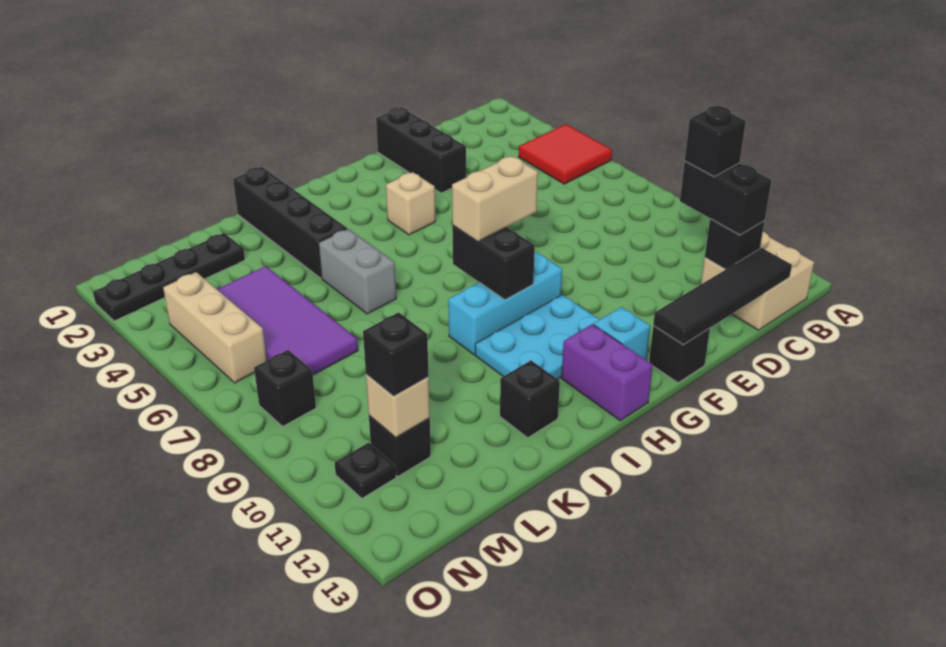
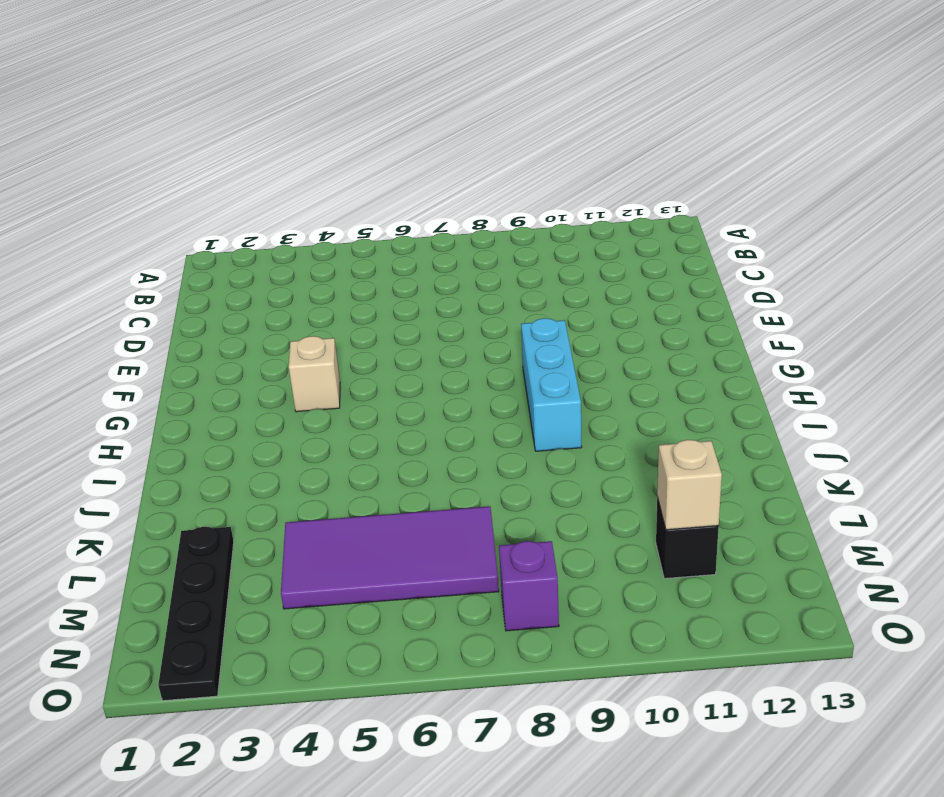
purple brick N8 level 1 -> black brick N8 level 1
none -> red tile A4:B5 level 1
none -> tan brick B12:C13 level 1
none -> black brick E1:E3 level 1

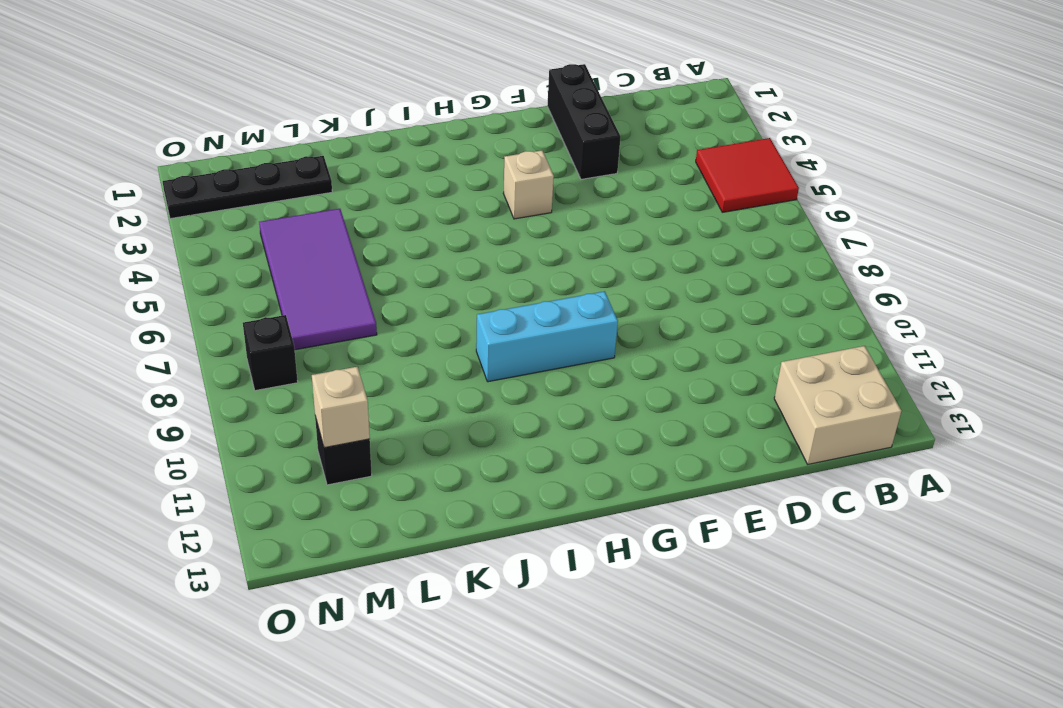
none -> black brick F13 level 1
none -> cyan plate G10:I11 level 1
none -> cyan brick G12 level 1

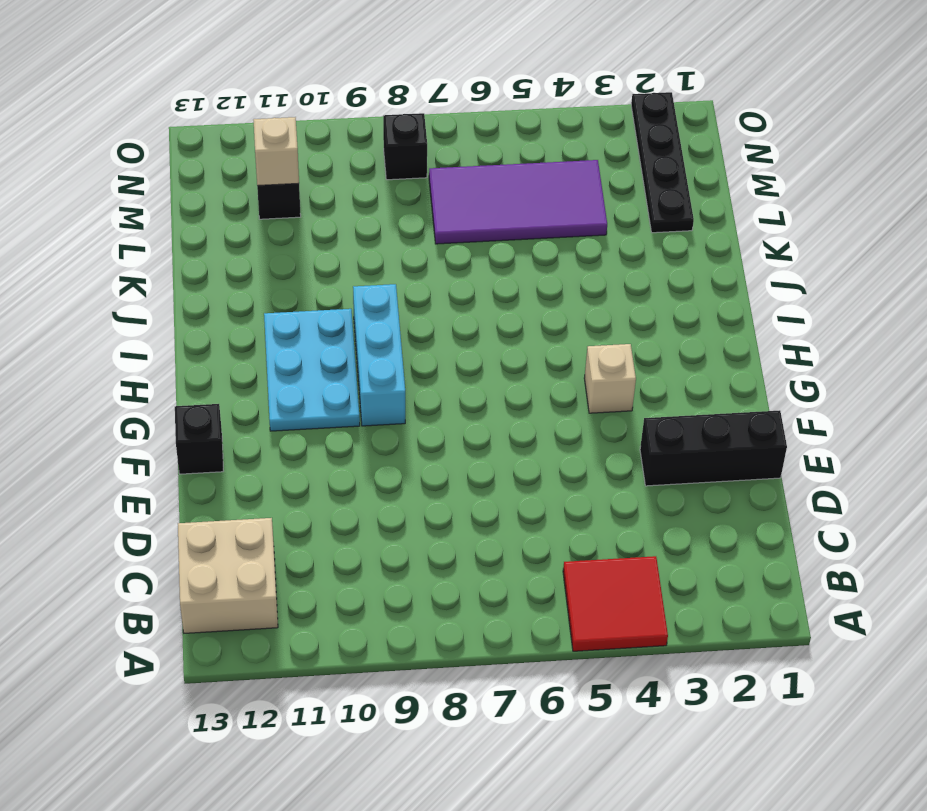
none -> cyan brick G12 level 1
none -> purple brick H12:H13 level 1
none -> black brick J1:J4 level 1

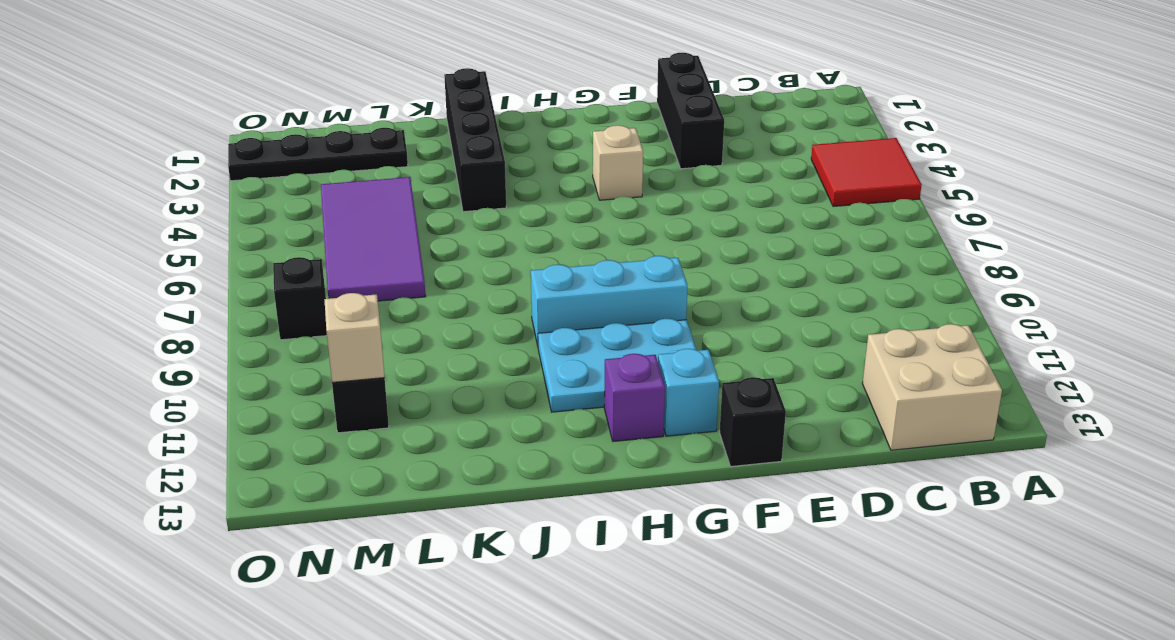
purple brick H12 level 1 -> purple brick H12:H13 level 1
none -> grey brick J5:J6 level 1
none -> black brick J12 level 1
none -> tan brick N4:N6 level 1

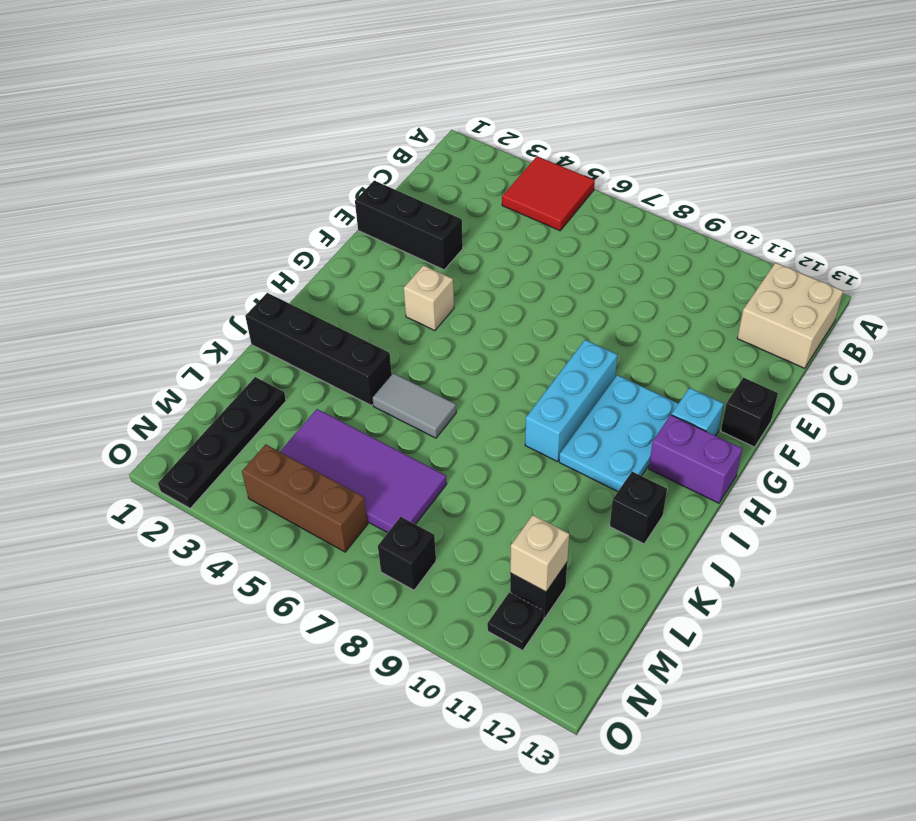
grey tile J5:J6 level 1 -> grey brick J5:J6 level 1
brown brick N4:N6 level 1 -> tan brick N4:N6 level 1
none -> black brick C12 level 2
none -> black tile C13:F13 level 2
none -> black brick H8:H9 level 2

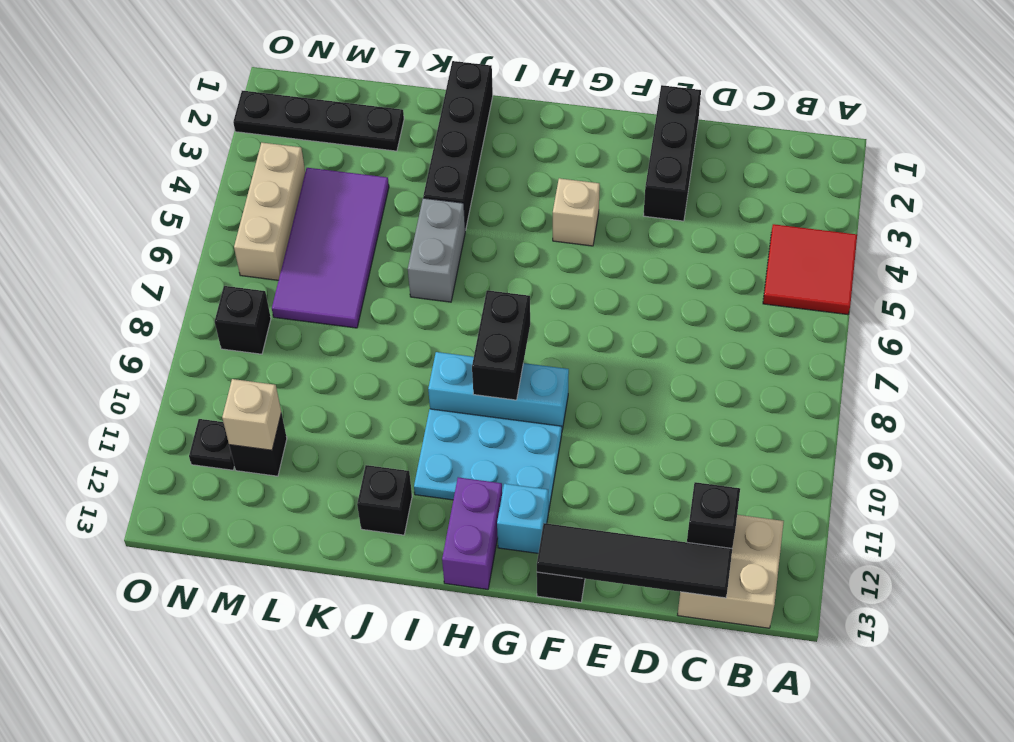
none -> black brick C11:C12 level 3
none -> tan brick G8:H8 level 3
none -> black brick M11 level 3

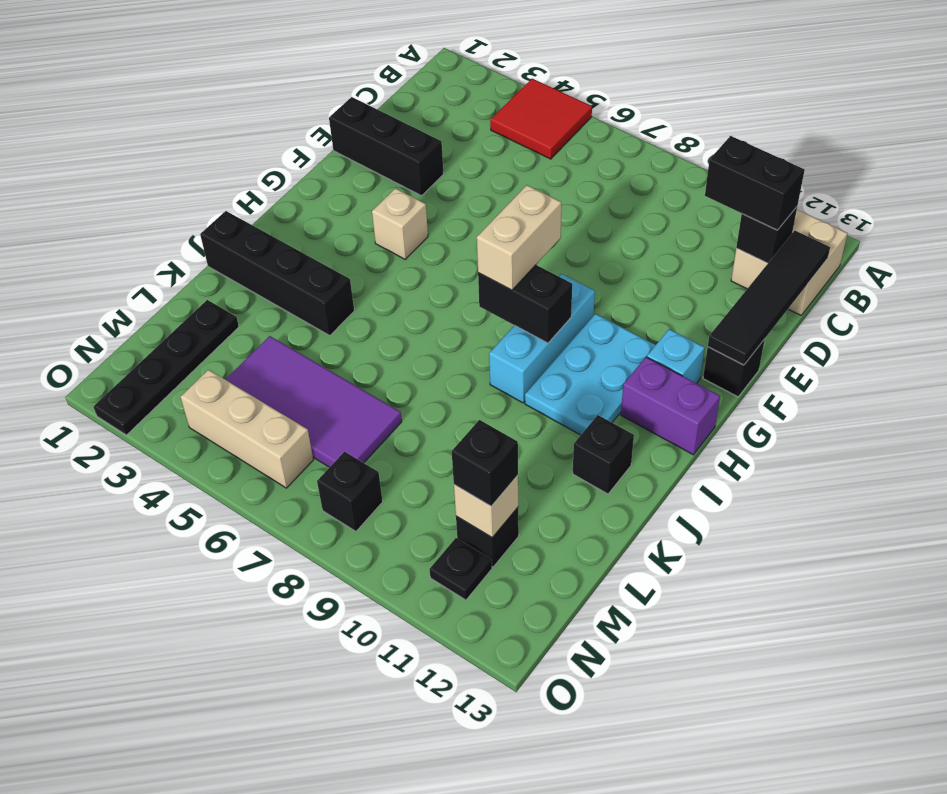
none -> grey brick J5:J6 level 1
none -> black brick C11 level 4

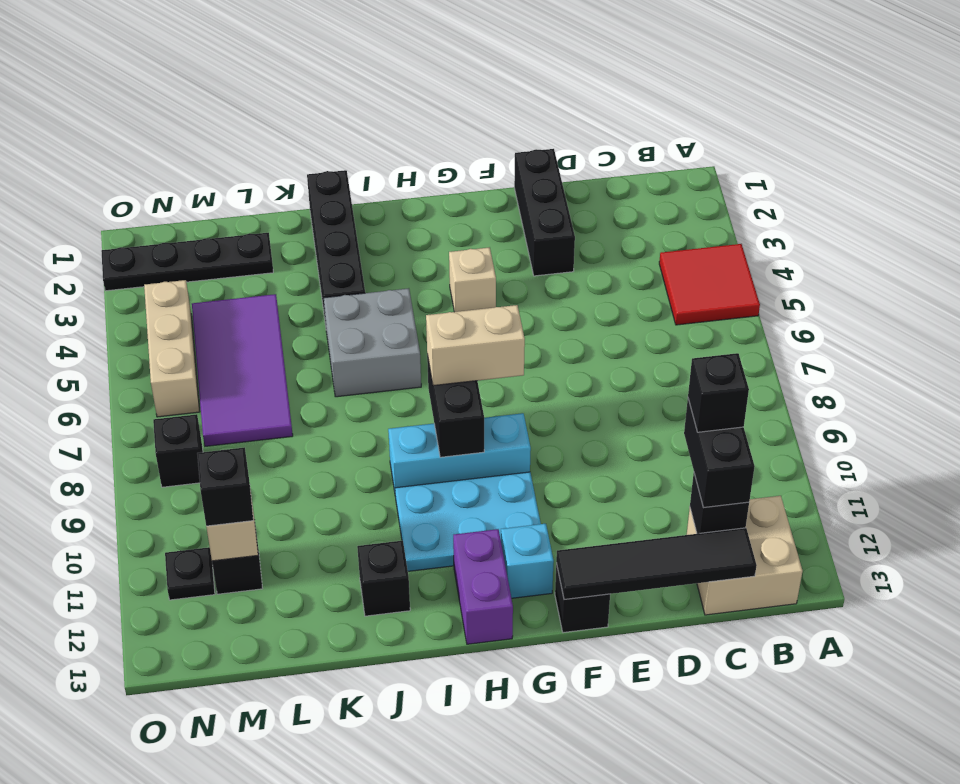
grey brick I5:J6 level 1 -> grey brick J5:J6 level 1

